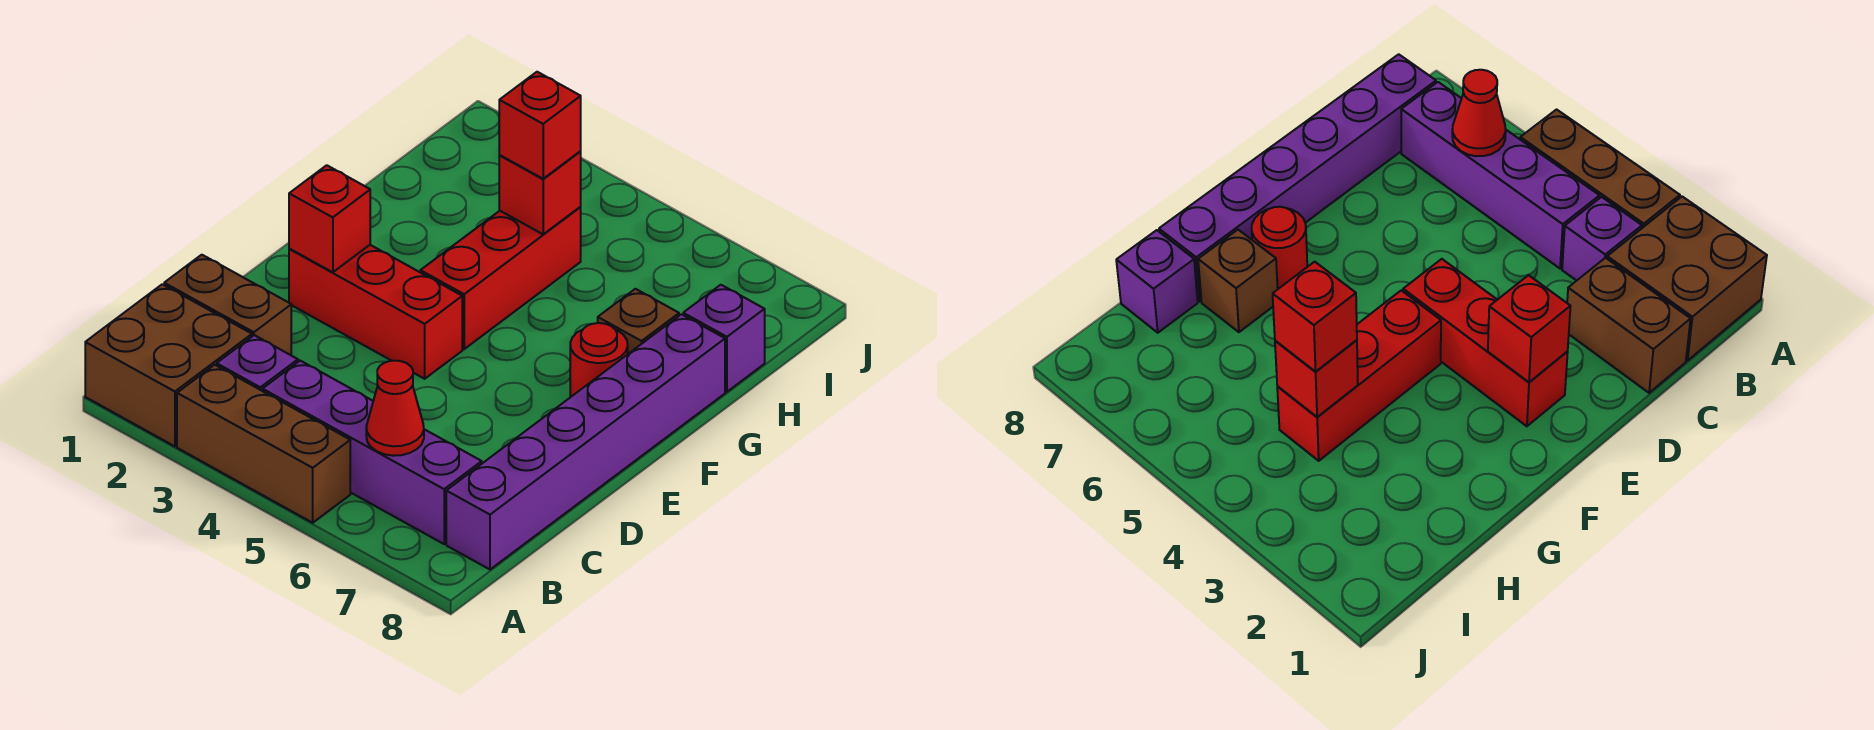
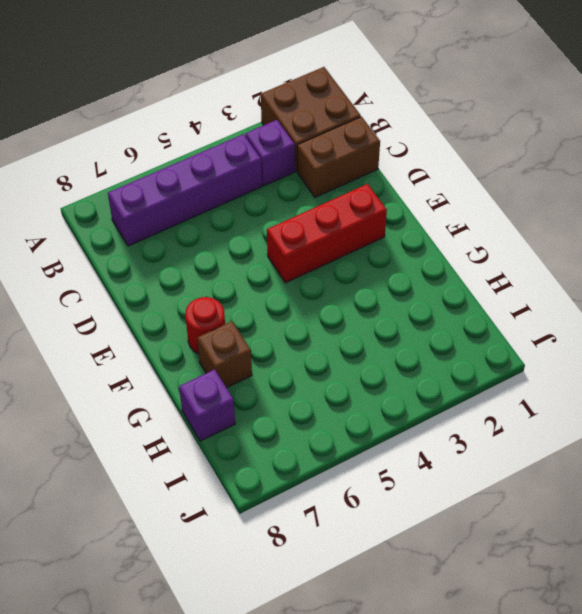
none -> brown brick A3:A5 level 1
none -> purple brick B8:G8 level 1
none -> red brick F4:H4 level 1

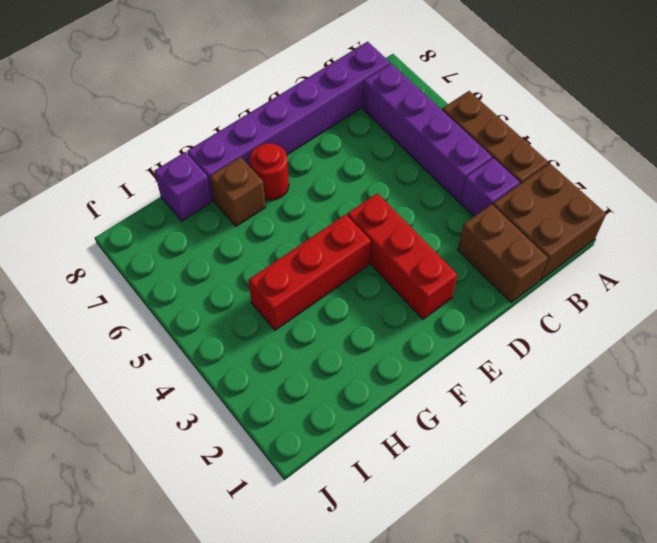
none -> red cone B6 level 2
none -> red brick E2 level 2
none -> red brick H4 level 2

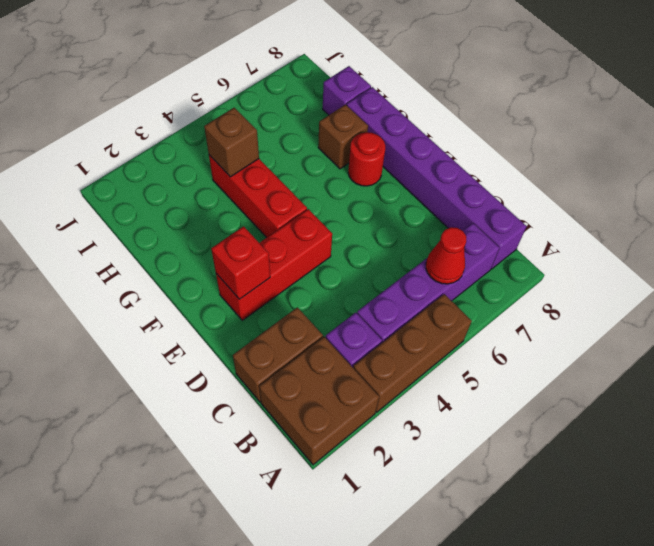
brown brick H4 level 2 -> red brick H4 level 2
none -> red brick H4 level 3

